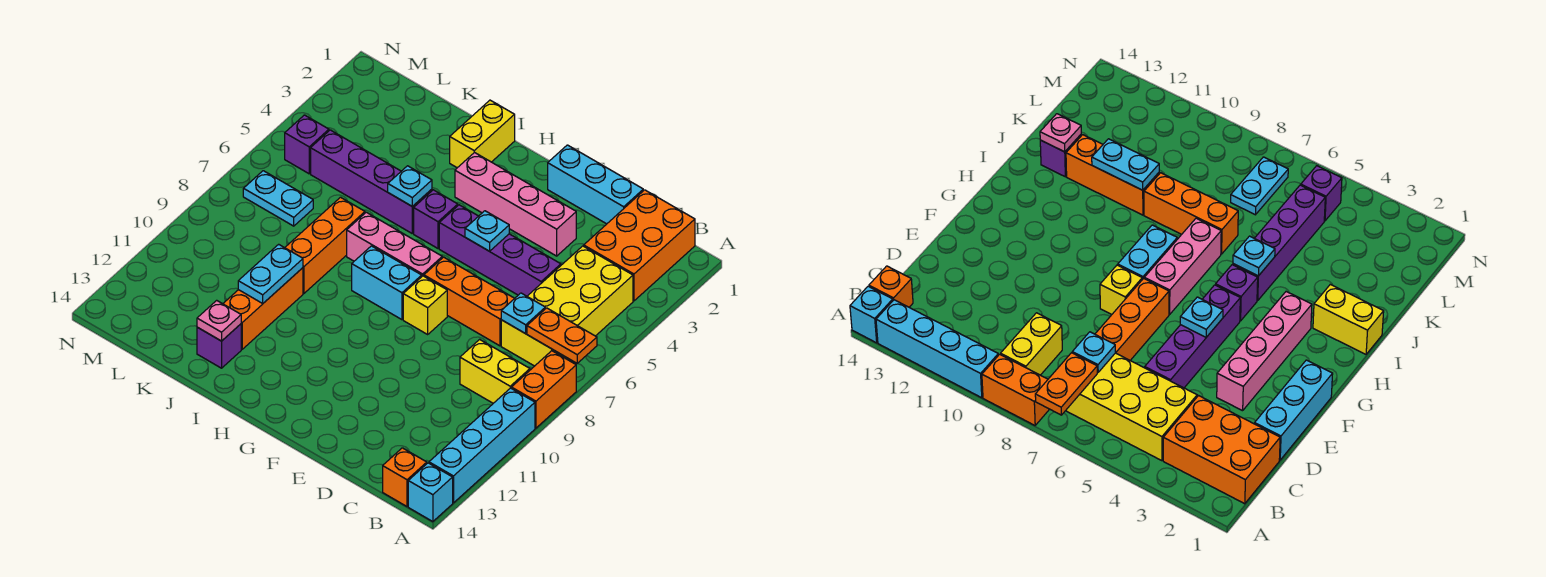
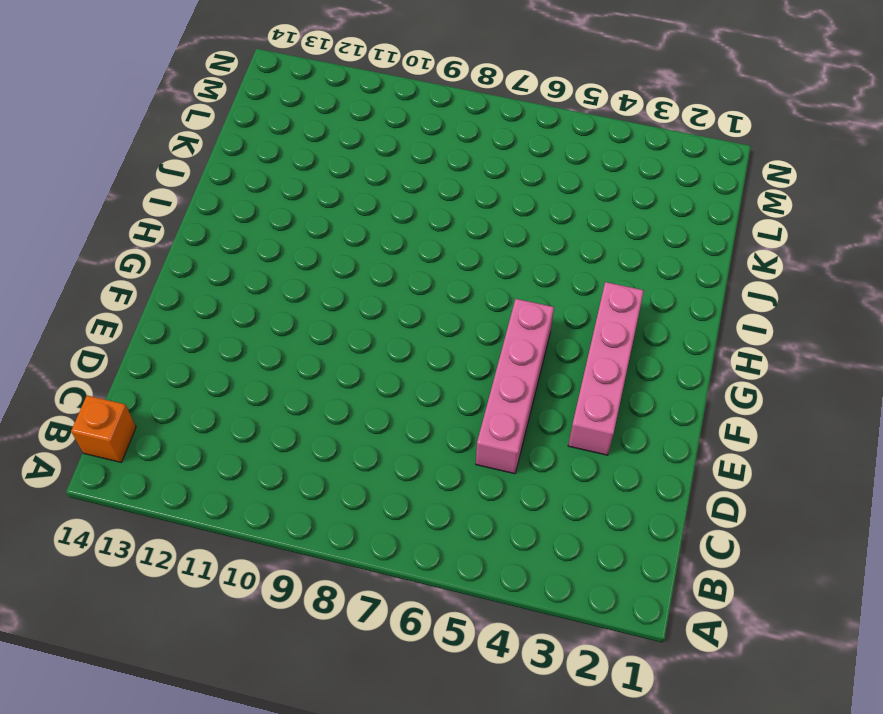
pink brick D5:G5 level 1 -> purple brick D5:G5 level 1
none -> orange brick A8:A9 level 1
none -> cyan brick A10:A13 level 1
none -> cyan brick A14 level 1

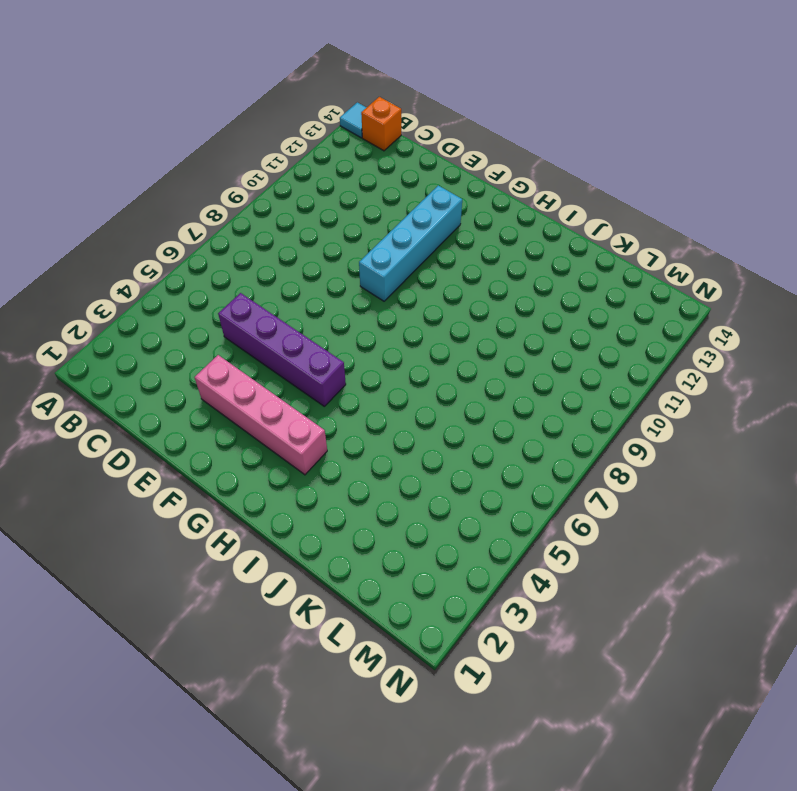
cyan tile A14 level 1 -> cyan brick A14 level 1
cyan brick F9:F12 level 1 -> cyan brick A10:A13 level 1
none -> orange brick A8:A9 level 1
none -> orange brick B1:C3 level 1
none -> yellow brick B4:C7 level 1

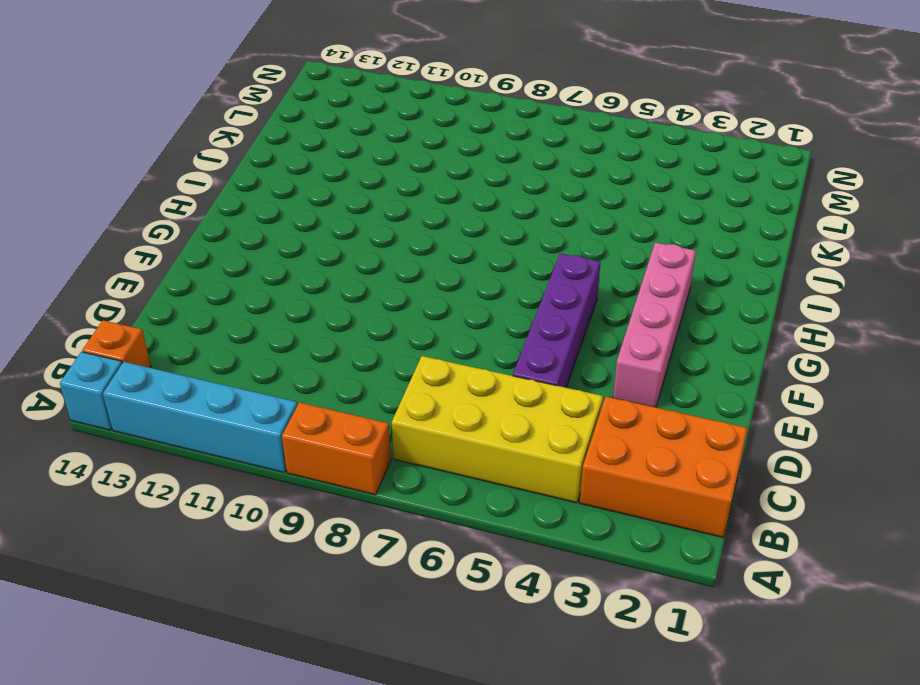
none -> yellow brick B9:C9 level 1
none -> cyan brick D1:F1 level 1
none -> orange brick D7:F7 level 1

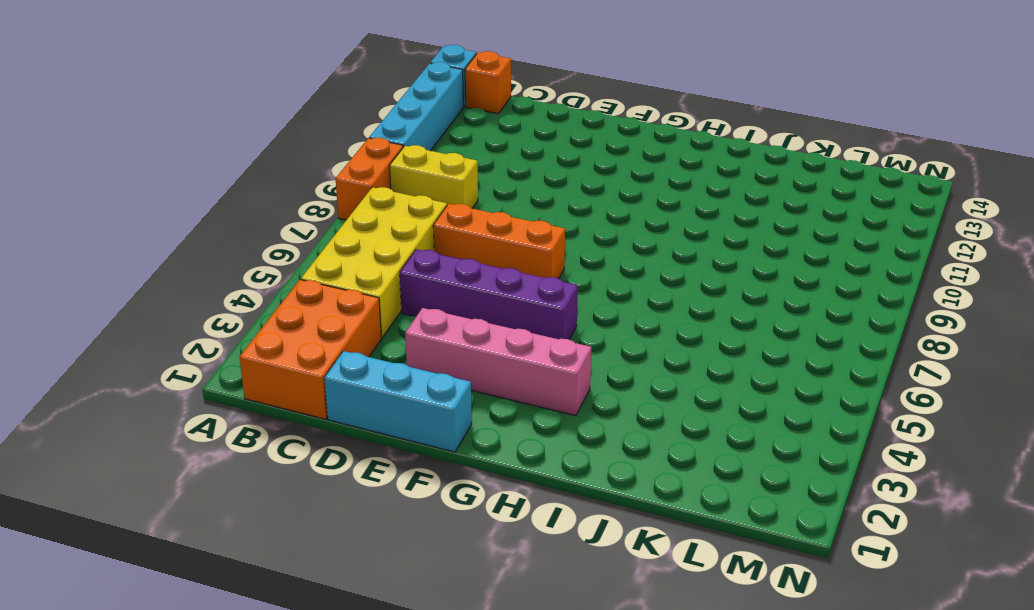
none -> yellow brick F8 level 1
none -> pink brick G7:I7 level 1
none -> cyan brick G8:H8 level 1

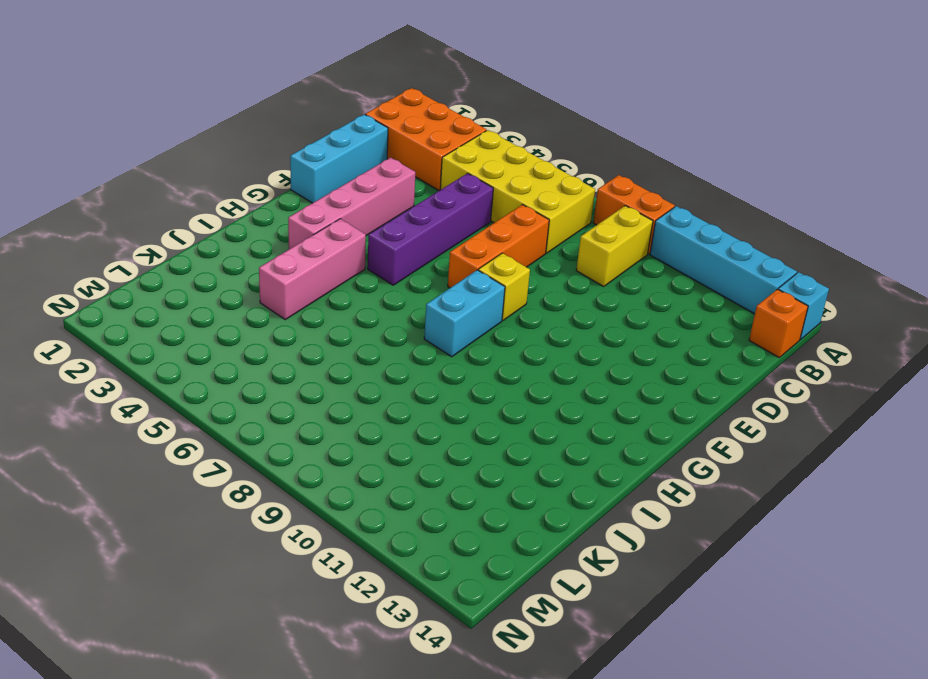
pink brick H4:J4 level 1 -> pink brick G7:I7 level 1
none -> purple brick H5 level 1
none -> yellow brick I1:I2 level 1
none -> purple brick I5:L5 level 1

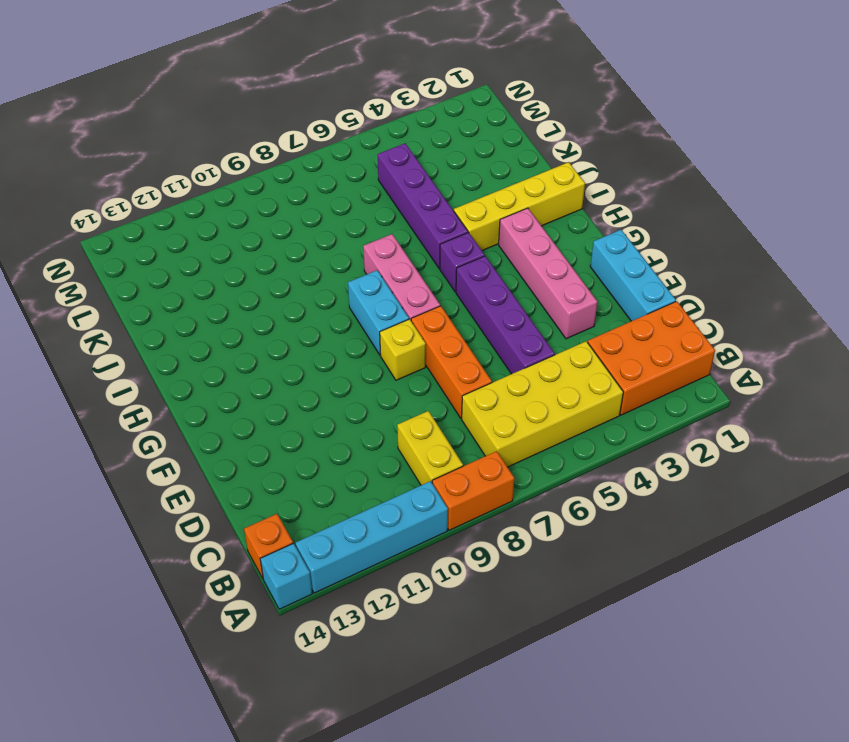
yellow brick I1:I4 level 1 -> yellow brick I1:I2 level 1
none -> orange brick J7:J9 level 1
none -> orange brick J10:J12 level 1
none -> purple brick J13 level 1

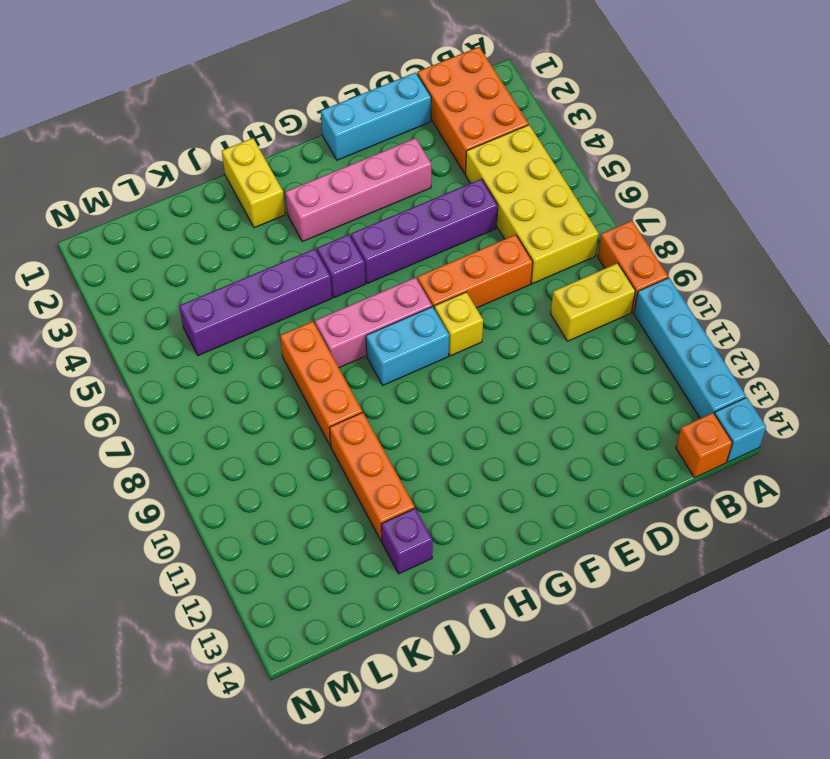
none -> cyan plate L7:M7 level 1
none -> purple brick M5 level 1
none -> orange plate A7:B7 level 2

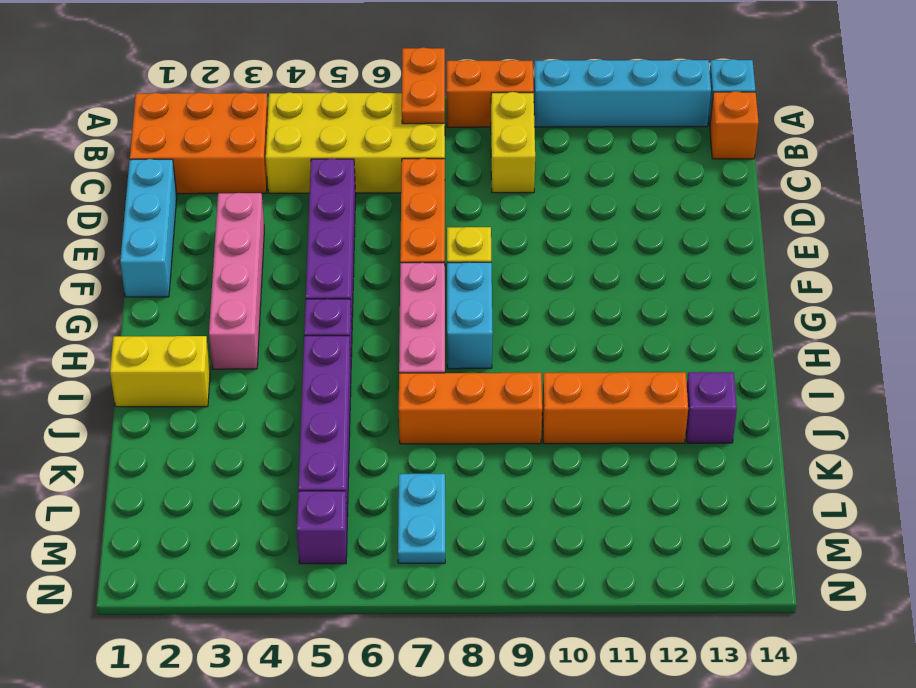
none -> cyan plate C7 level 2
none -> cyan plate F5 level 2
none -> cyan plate I5 level 2

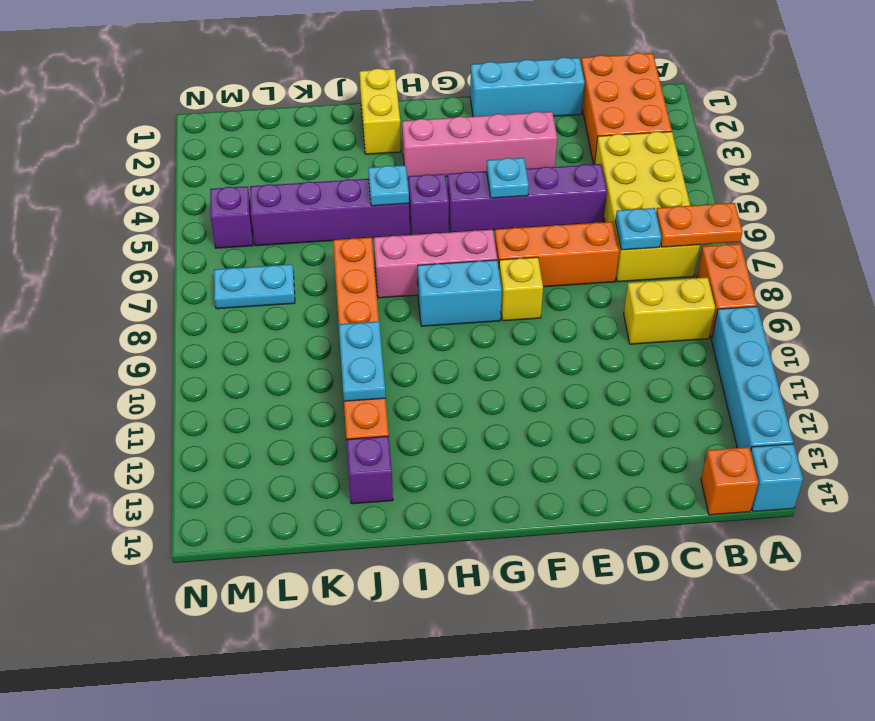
none -> pink plate J13 level 2

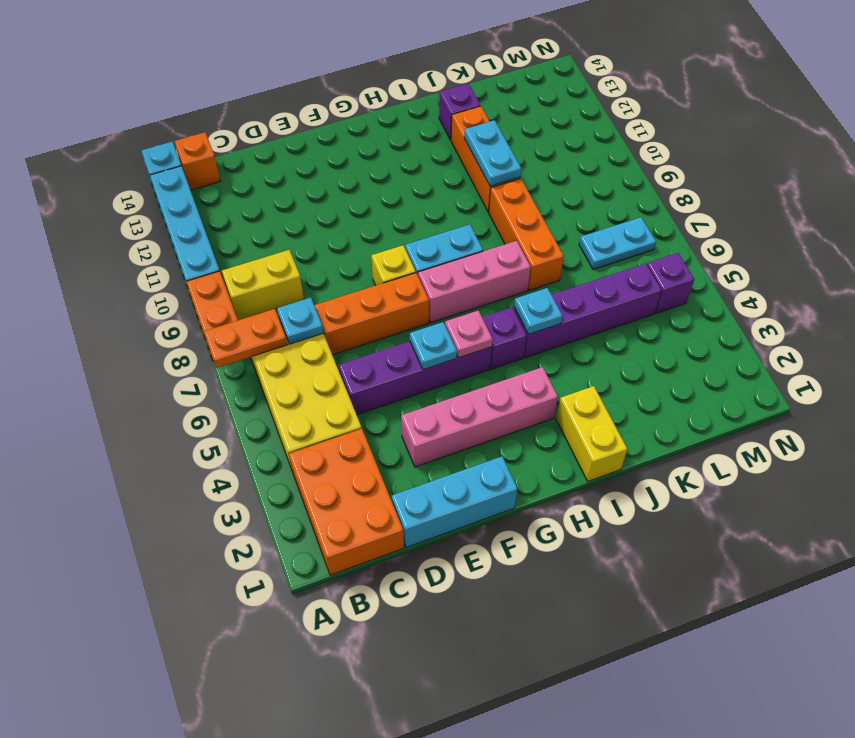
pink plate G5 level 2 -> pink plate J13 level 2

